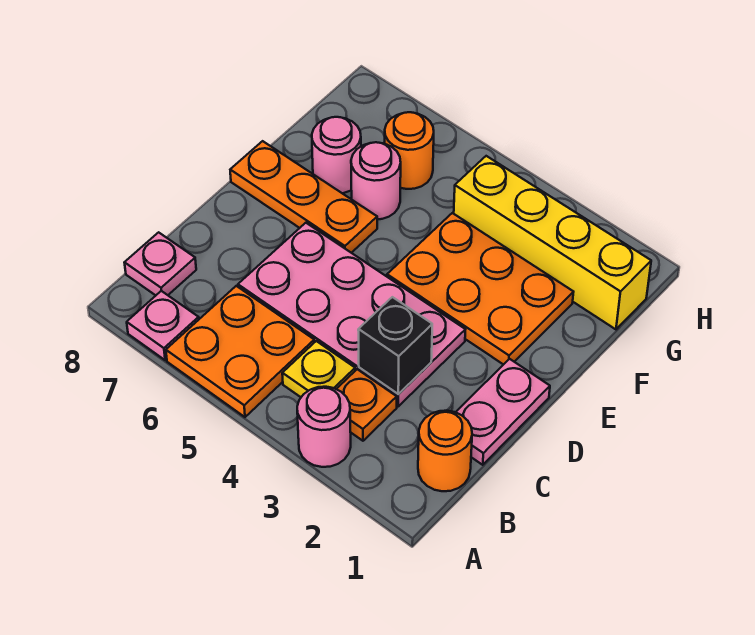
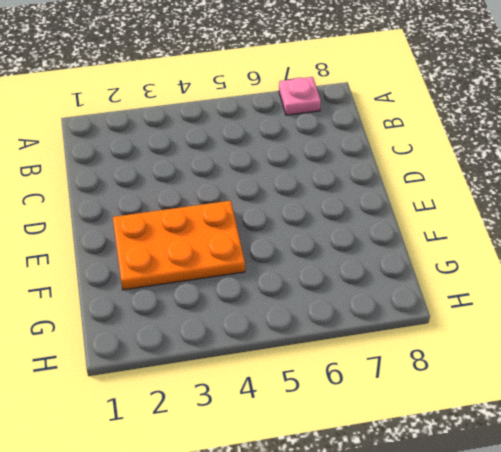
none -> pink round brick A3 level 1
none -> orange plate A5:B6 level 1
none -> orange round brick B1 level 1

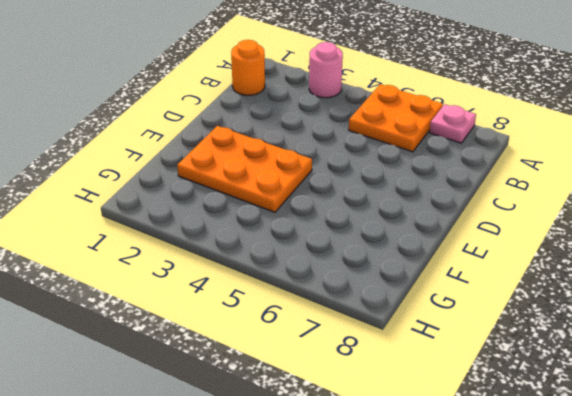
none -> orange plate B3 level 1
none -> yellow plate B4 level 1
none -> pink plate B8 level 1

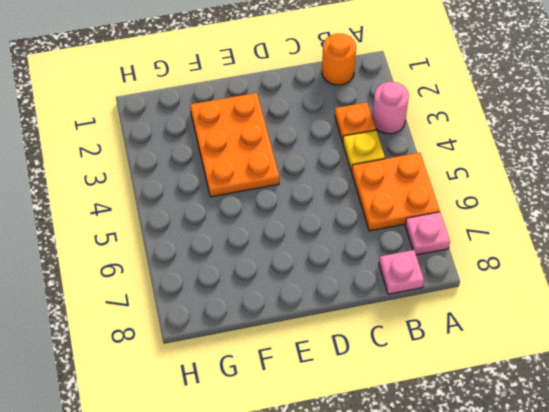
none -> pink plate C1:D1 level 1
none -> pink plate C3:D6 level 1
none -> orange plate E6:E8 level 1

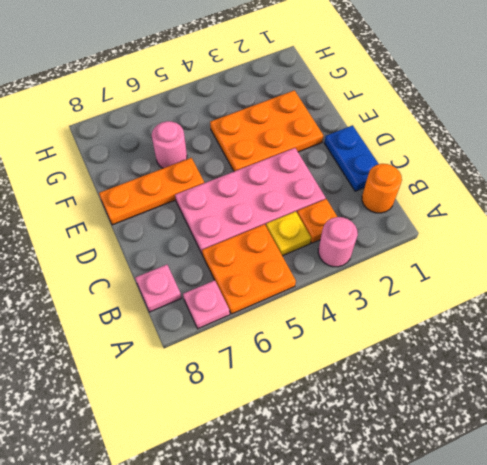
blue plate C1:D1 level 1 -> pink plate C1:D1 level 1
none -> pink round brick F7 level 1
none -> yellow brick G1:G4 level 1
none -> orange round brick G6 level 1

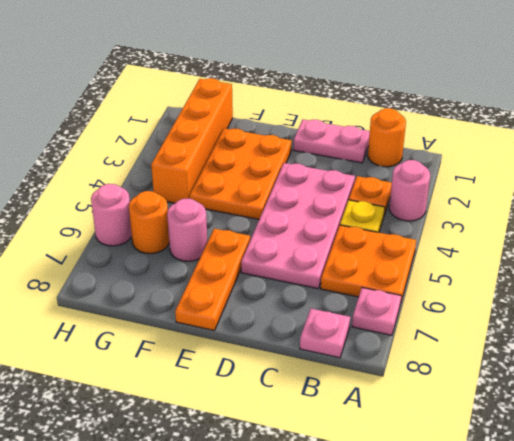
orange brick G1:G4 level 1 -> yellow brick G1:G4 level 1
pink round brick H6 level 1 -> pink round brick F7 level 1
none -> black brick C3 level 2

